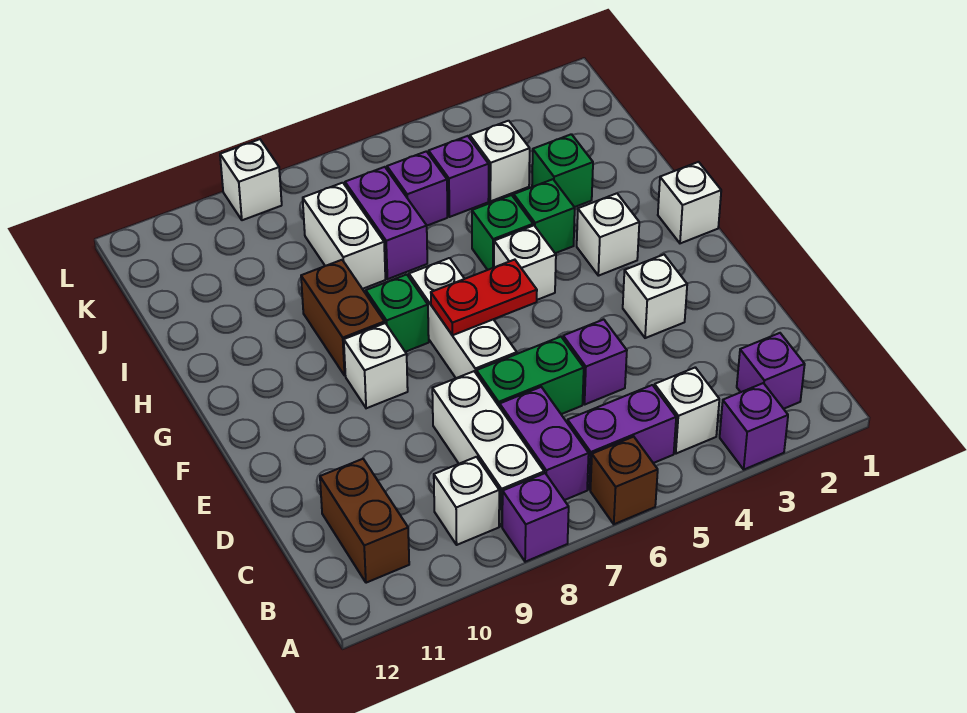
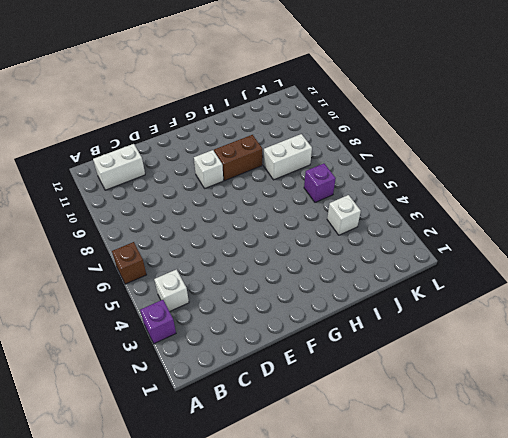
white brick B11:C11 level 1 -> brown brick B11:C11 level 1
none -> purple brick A8 level 1
none -> purple brick B2 level 1
none -> purple brick B5:B6 level 1
none -> purple brick B7:C7 level 1

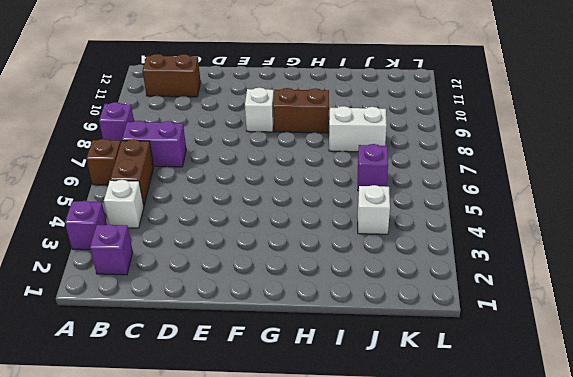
brown brick B5:B6 level 1 -> purple brick B5:B6 level 1
none -> white brick B8:D8 level 1
none -> white brick B9 level 1
none -> purple brick D5 level 1
none -> green brick D6:D7 level 1

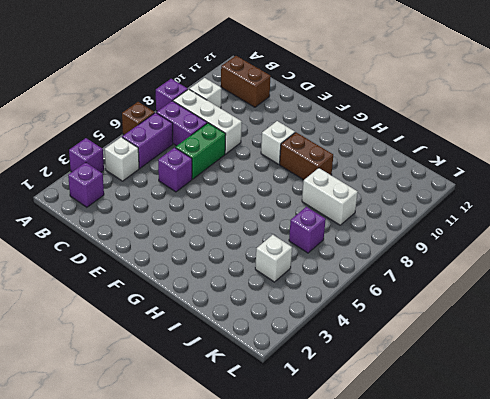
none -> white brick E3 level 1
none -> white brick E7:G7 level 1
none -> white brick G1 level 1
none -> white brick G3 level 1

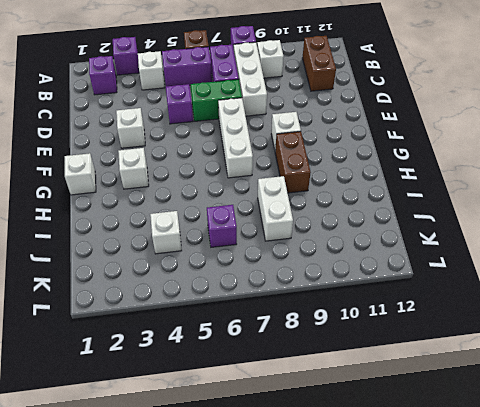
none -> white brick G5 level 1
none -> green brick G8 level 1
none -> green brick H4 level 1
none -> green brick H5 level 1

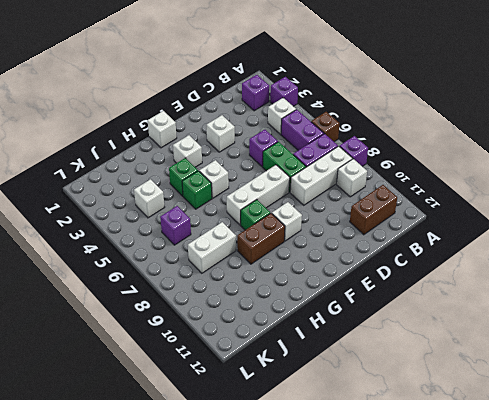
none -> green brick I3 level 1
none -> purple brick I7:J7 level 1
none -> purple brick J5 level 1
none -> white brick L9 level 1

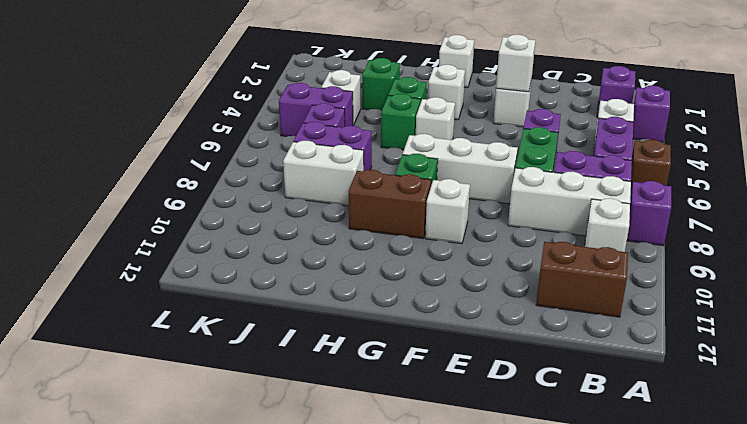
white brick E3 level 2 -> white brick L9 level 1
purple brick J5:K5 level 1 -> purple brick J5 level 1
none -> red plate F6:F7 level 2

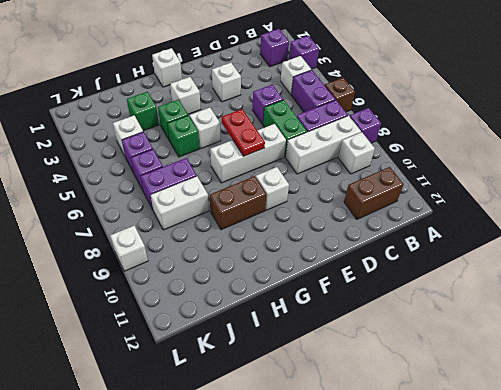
none -> green brick G8 level 1

